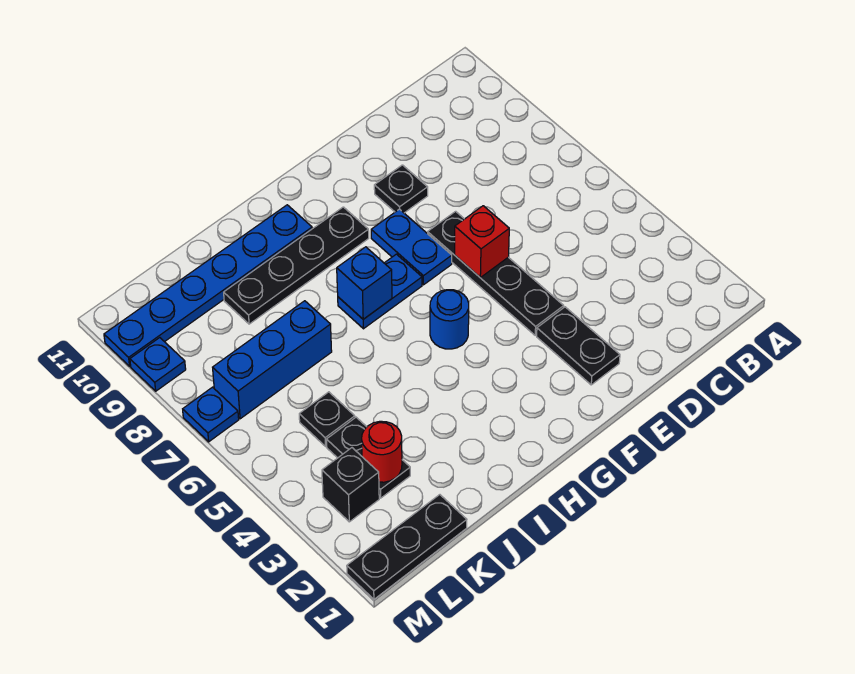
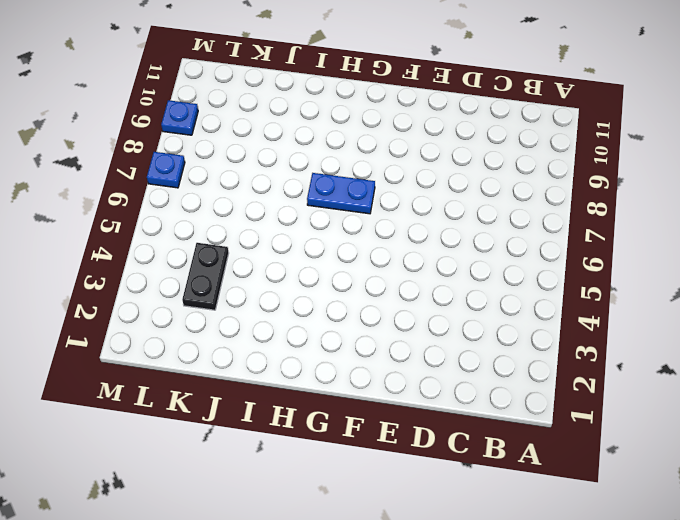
none -> black plate E2:E3 level 1
none -> black plate E4:E7 level 1
none -> black plate E9 level 1

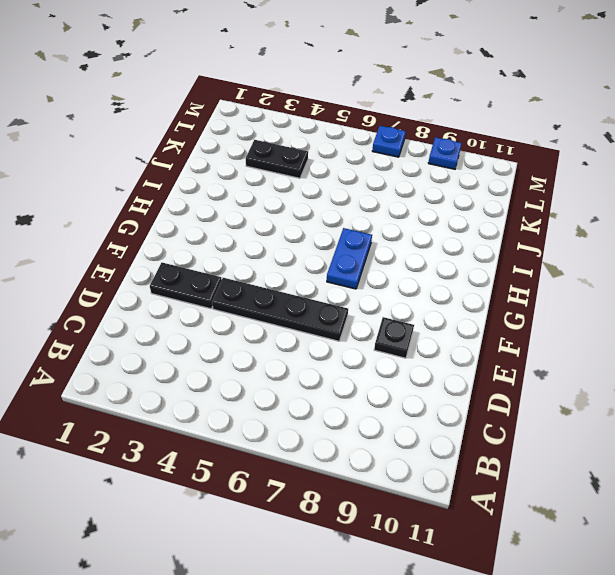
none -> blue plate F7:F8 level 1
none -> blue round brick G5 level 1
none -> black plate G9:J9 level 1

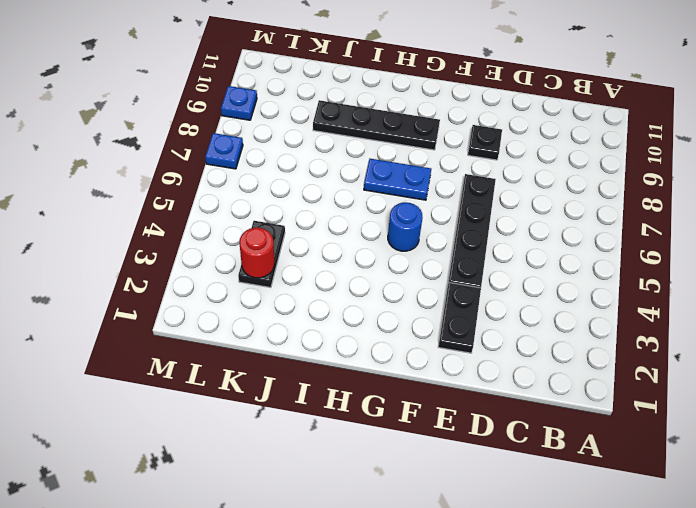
none -> blue plate F7:F8 level 1
none -> blue plate H10:M10 level 1
none -> blue brick J7:L7 level 1

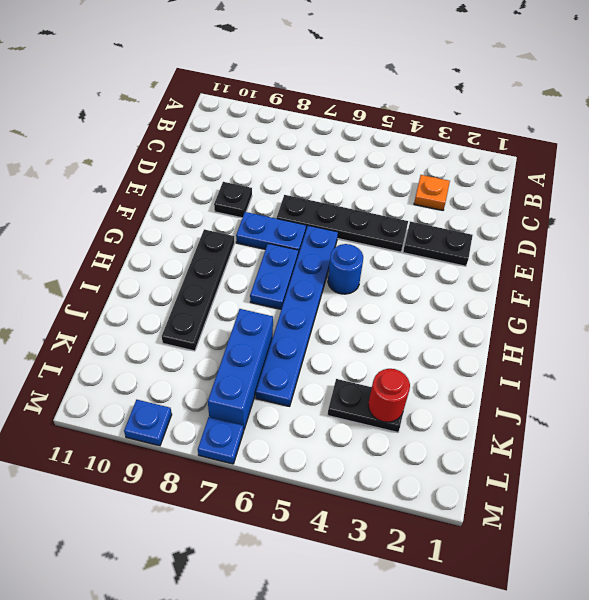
orange plate C3 level 1 -> none
blue plate F6:K6 level 1 -> blue plate H10:M10 level 1
none -> black plate K1:M1 level 1
none -> black plate K5 level 1
none -> black brick L3 level 1

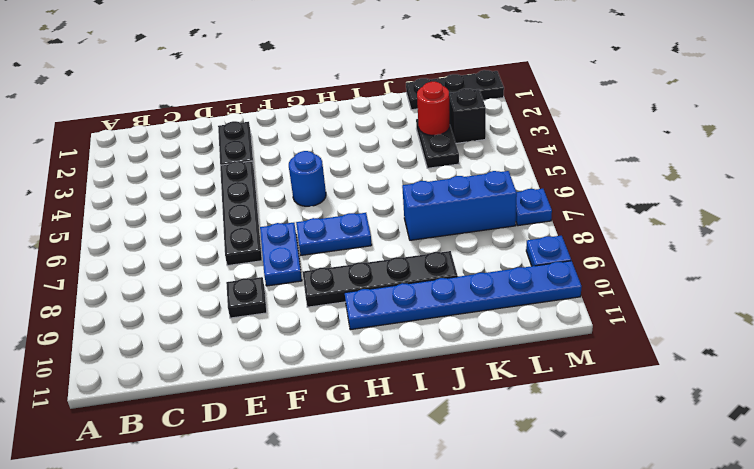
none -> black plate K5 level 1
none -> red brick E6 level 2
none -> blue brick H7 level 2

